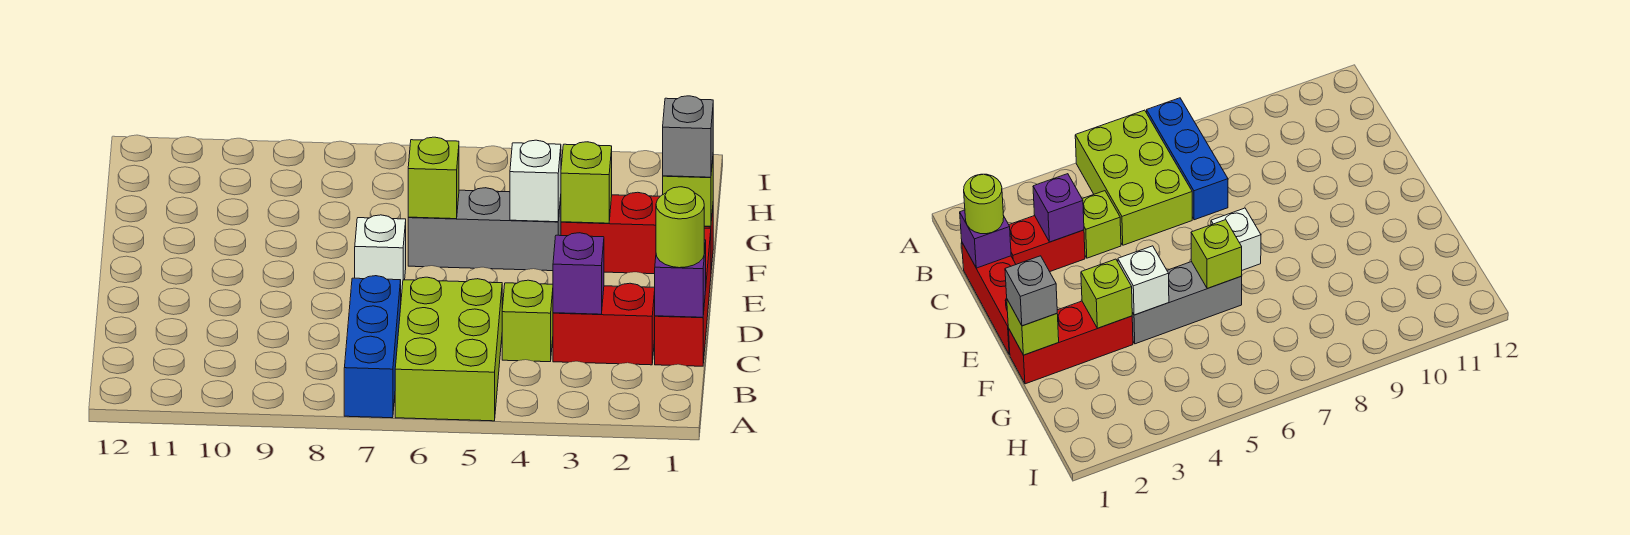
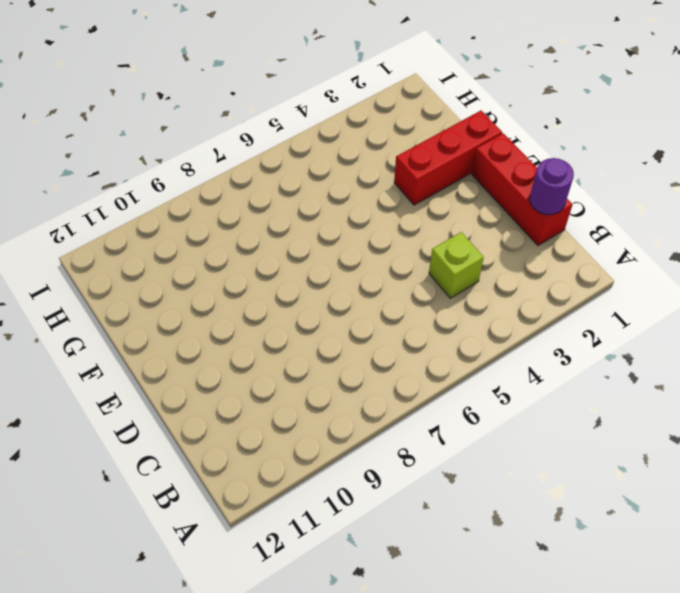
purple round brick C1 level 2 -> purple brick C1 level 2
none -> lime brick A5:C6 level 1
none -> blue brick A7:C7 level 1
none -> red brick C2:C3 level 1

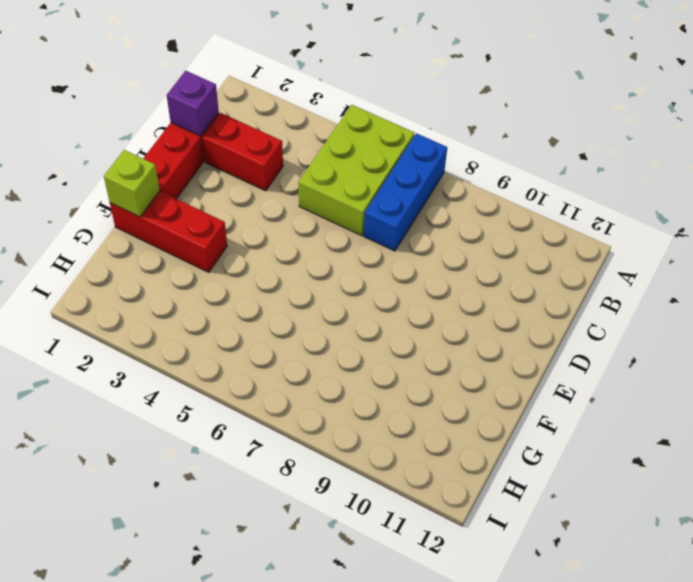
none -> lime brick C4 level 1
none -> white brick E7 level 1
none -> grey brick F4:F6 level 1

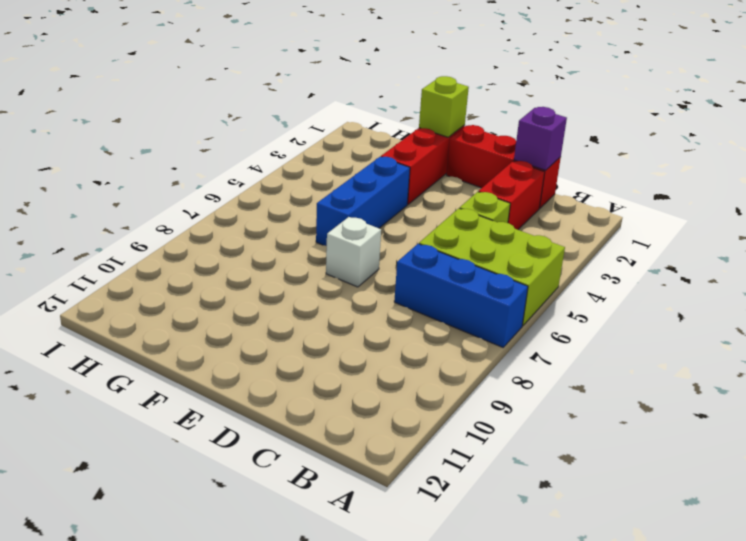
blue brick F4:F6 level 1 -> grey brick F4:F6 level 1
none -> purple brick C3 level 2
none -> lime brick F3 level 2
none -> white brick F4 level 2

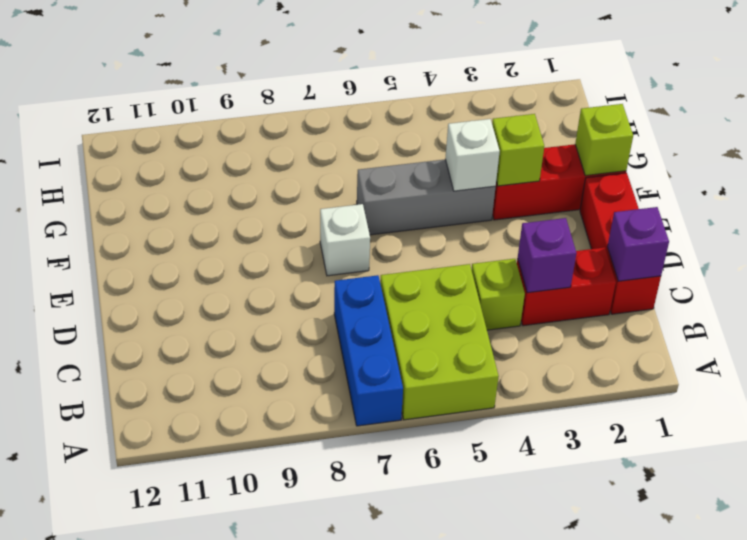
none -> lime brick F6 level 2
none -> lime round brick C1 level 3
none -> grey brick F1 level 3

